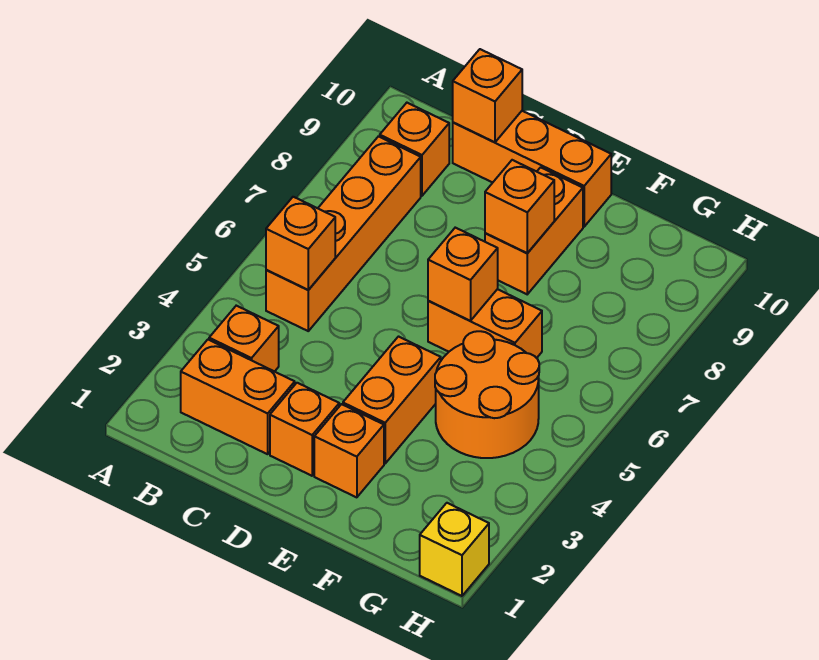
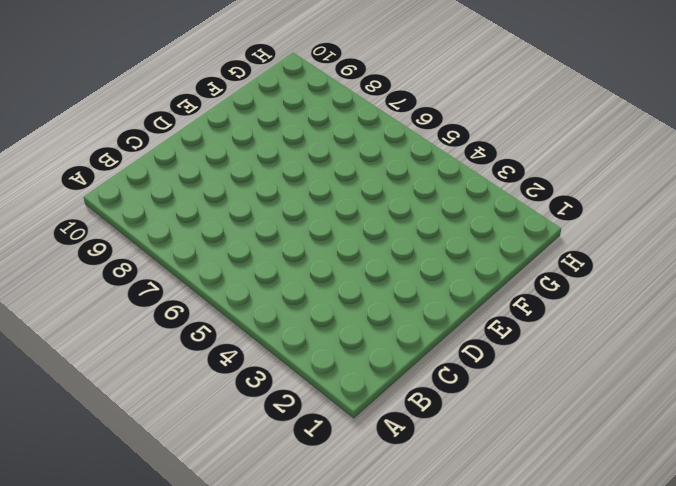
none -> orange brick B2:C2 level 1
none -> orange brick B3 level 1
none -> orange brick B5:B8 level 1

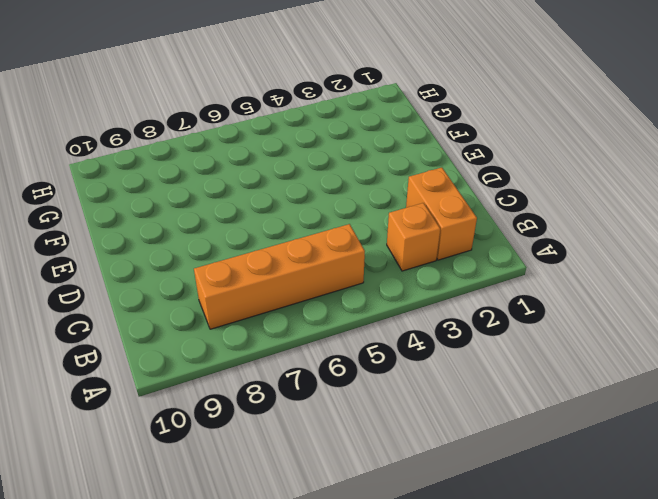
none -> orange brick B9 level 1
none -> orange brick C10:E10 level 1
none -> orange brick D2 level 1

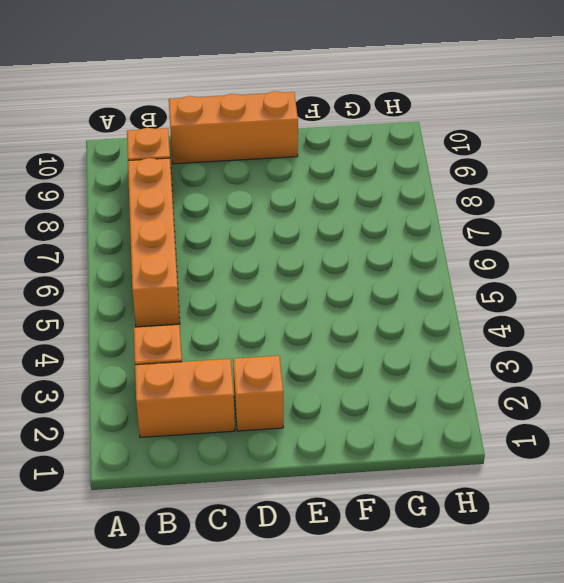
none -> orange brick E2 level 1
none -> orange brick E3:E4 level 1
none -> orange brick E6:F6 level 1

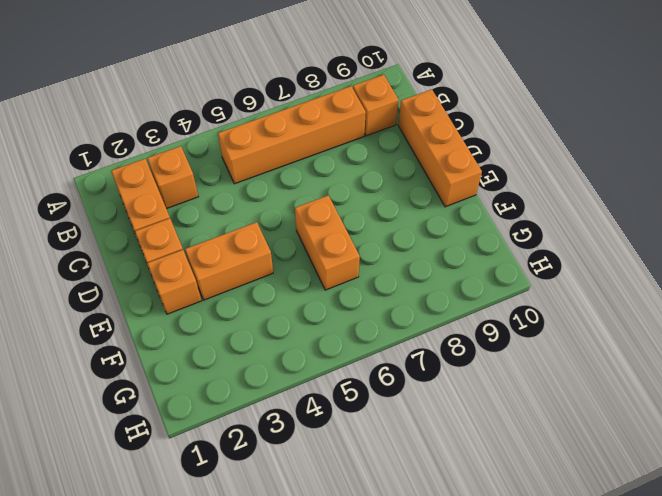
none -> orange brick E8:E9 level 1
none -> orange round brick F4:G5 level 1
none -> yellow brick H1 level 1

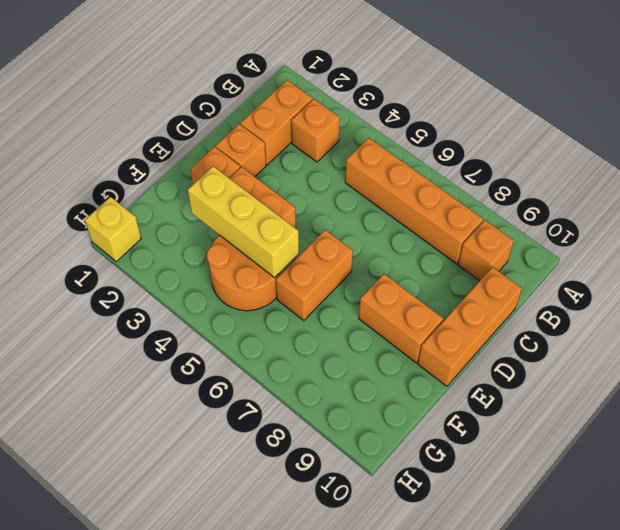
yellow brick F3:F5 level 2 -> none
none -> orange brick B5 level 2
none -> orange brick C10 level 2
none -> orange brick E6 level 2

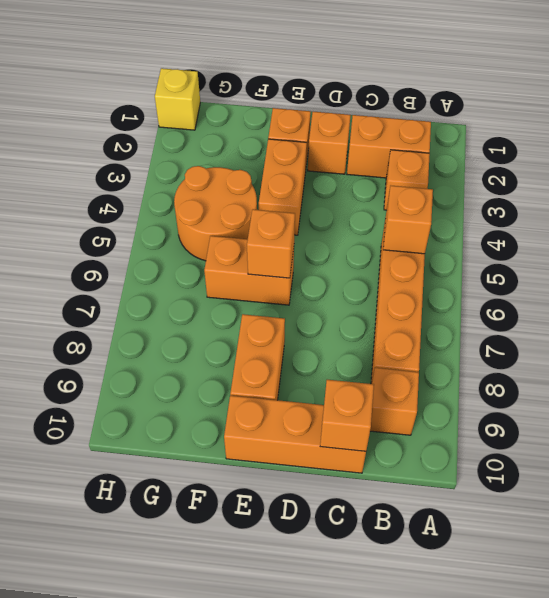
none -> orange brick E8 level 2

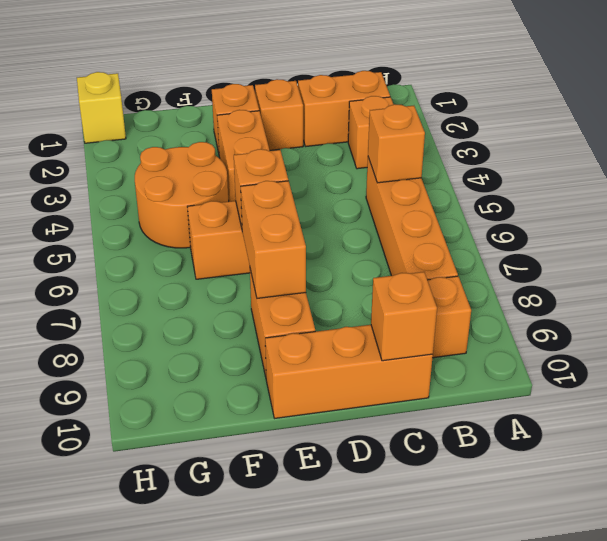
orange brick E7:E8 level 2 -> orange brick E8 level 2

